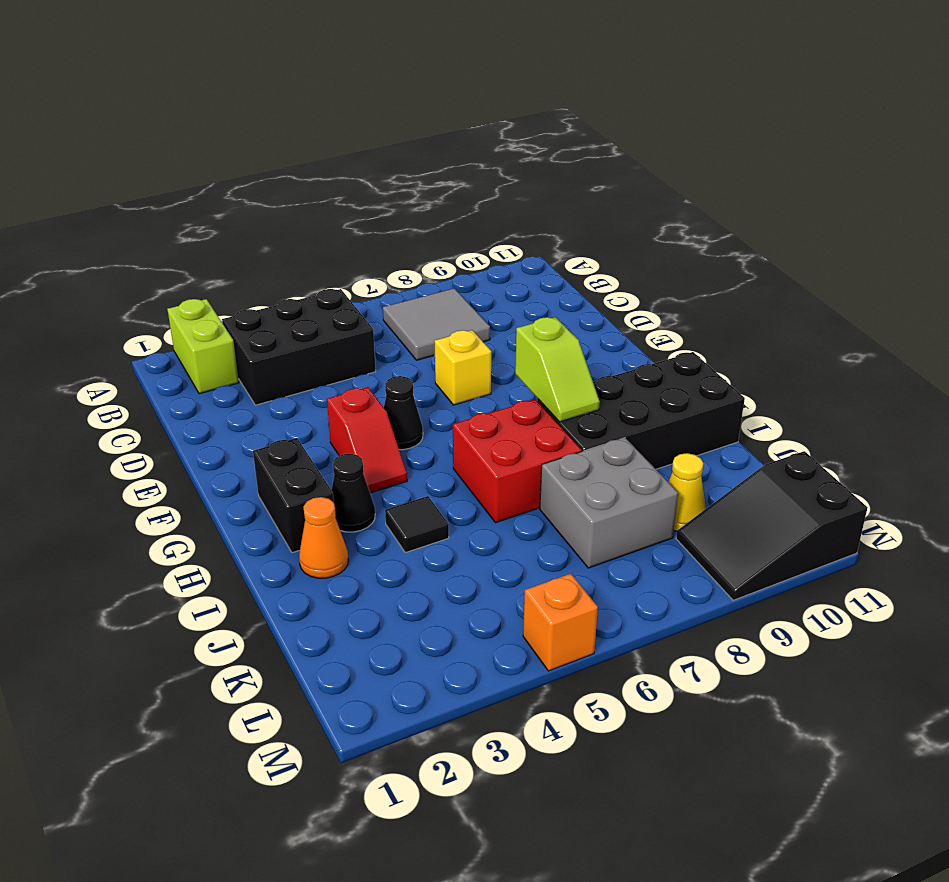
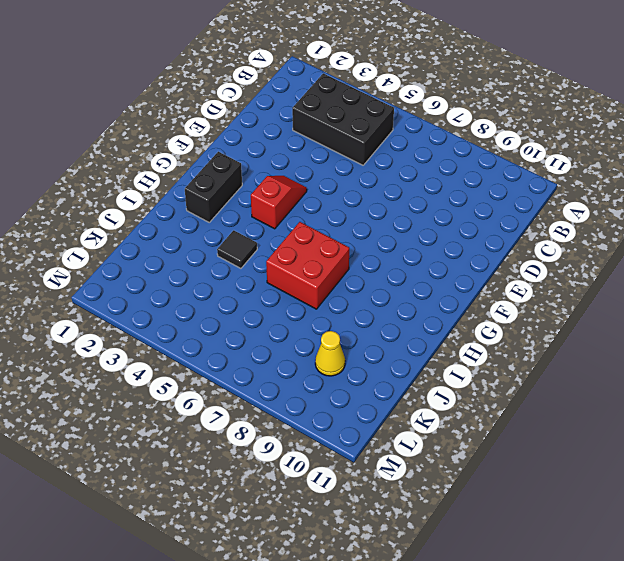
red slope F4:G4 level 1 top G -> red slope F4:G4 level 1 top F
none -> lime brick A2:B2 level 1
none -> grey tile B7:C8 level 1
none -> yellow brick E7 level 1

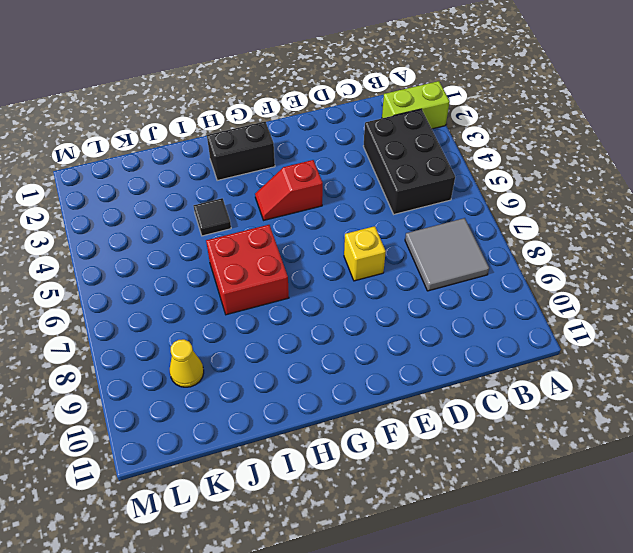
none -> black cone F5 level 1
none -> black cone H3 level 1
none -> black brick H8:I11 level 1

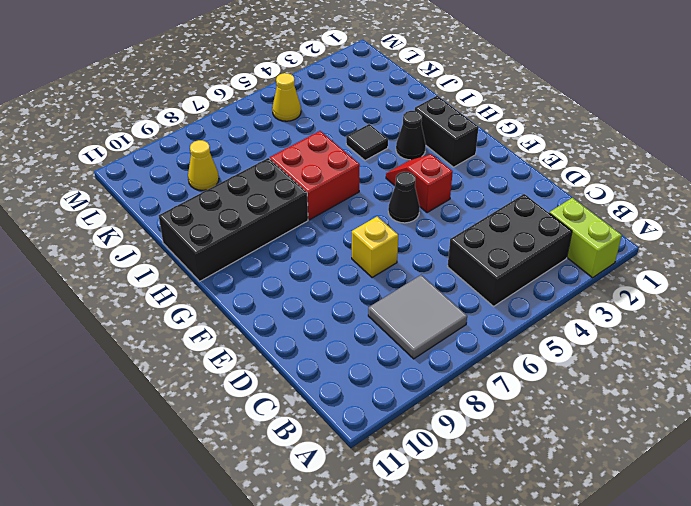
yellow cone L5 level 1 -> none
none -> orange cone I2 level 1
none -> grey brick J7:K8 level 1
none -> black slope L9:M11 level 1 top 11

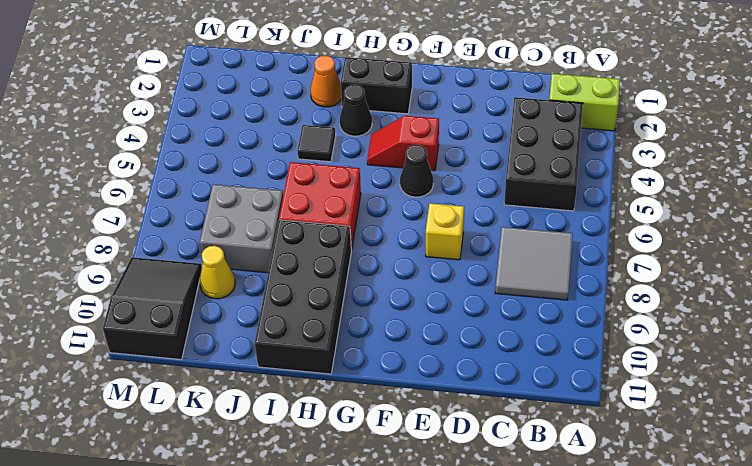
none -> orange brick M5 level 1
none -> lime slope G8:H8 level 2 top G

